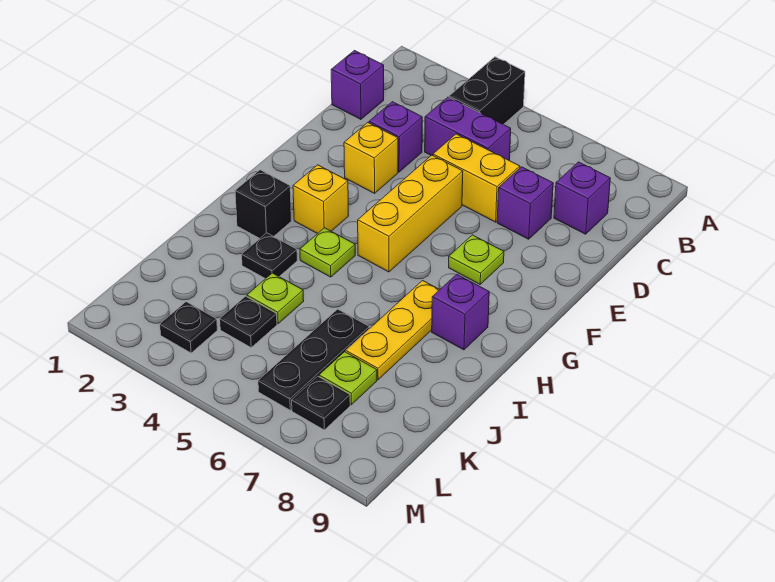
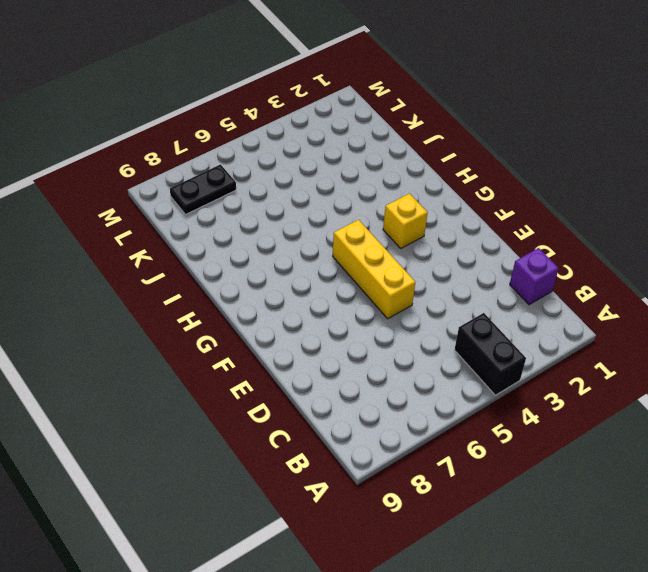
black plate L7:L8 level 1 -> black plate L7 level 1
none -> purple brick C4:C5 level 1
none -> purple brick C8 level 1
none -> purple brick D3 level 1

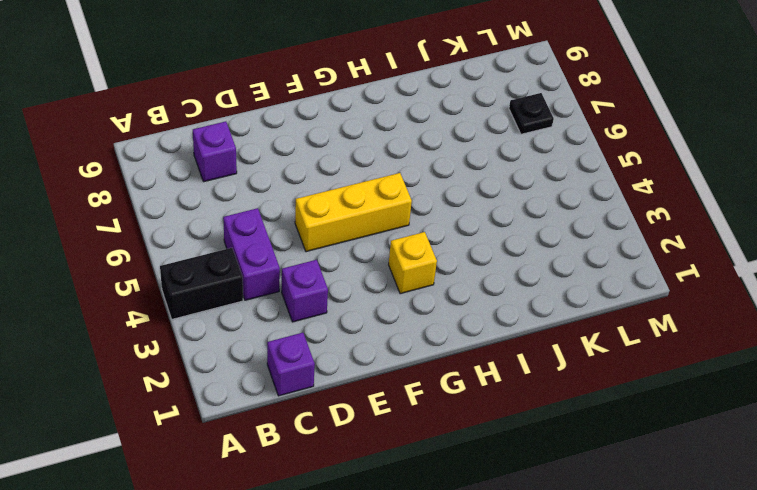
none -> yellow brick D5:D6 level 1
none -> purple brick D7 level 1
none -> yellow brick E3 level 1

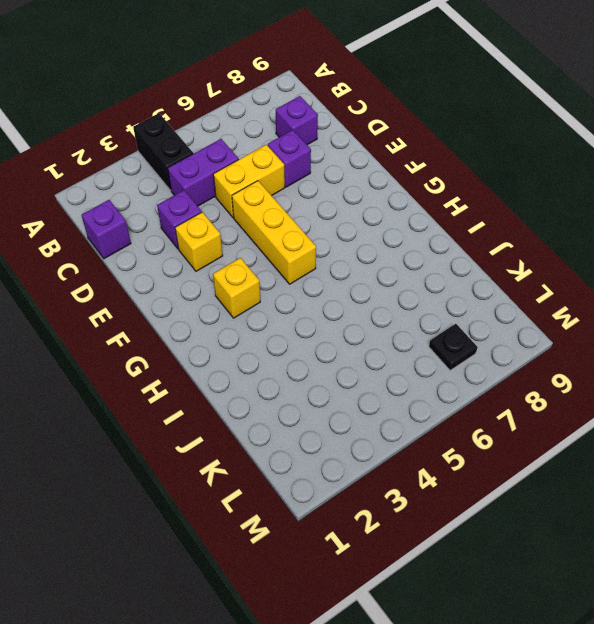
none -> lime plate F7 level 1
none -> black brick H2 level 1
none -> lime plate H4 level 1

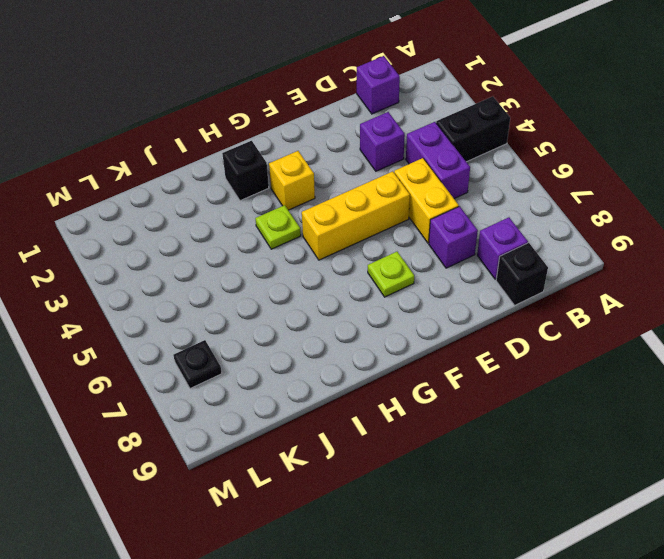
black brick C9 level 1 -> none
none -> yellow brick E3 level 1
none -> yellow plate H7:J7 level 1
none -> purple brick H8 level 1

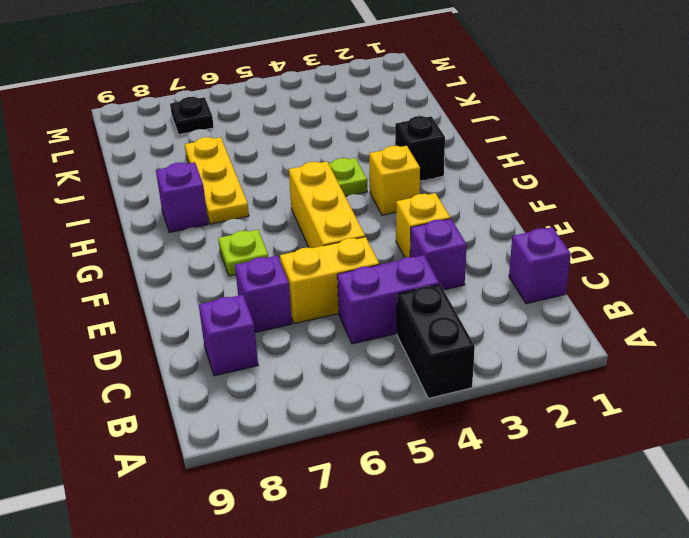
none -> black plate I3 level 1
none -> lime plate J4 level 1
none -> black plate J6:L6 level 1

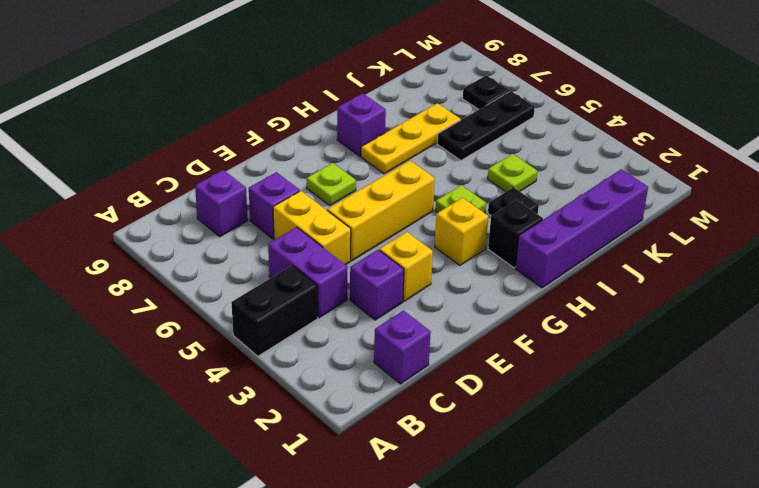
purple brick H1:K1 level 1 -> none
none -> black plate K4 level 1
none -> lime plate K7 level 1
none -> black plate L3 level 1

